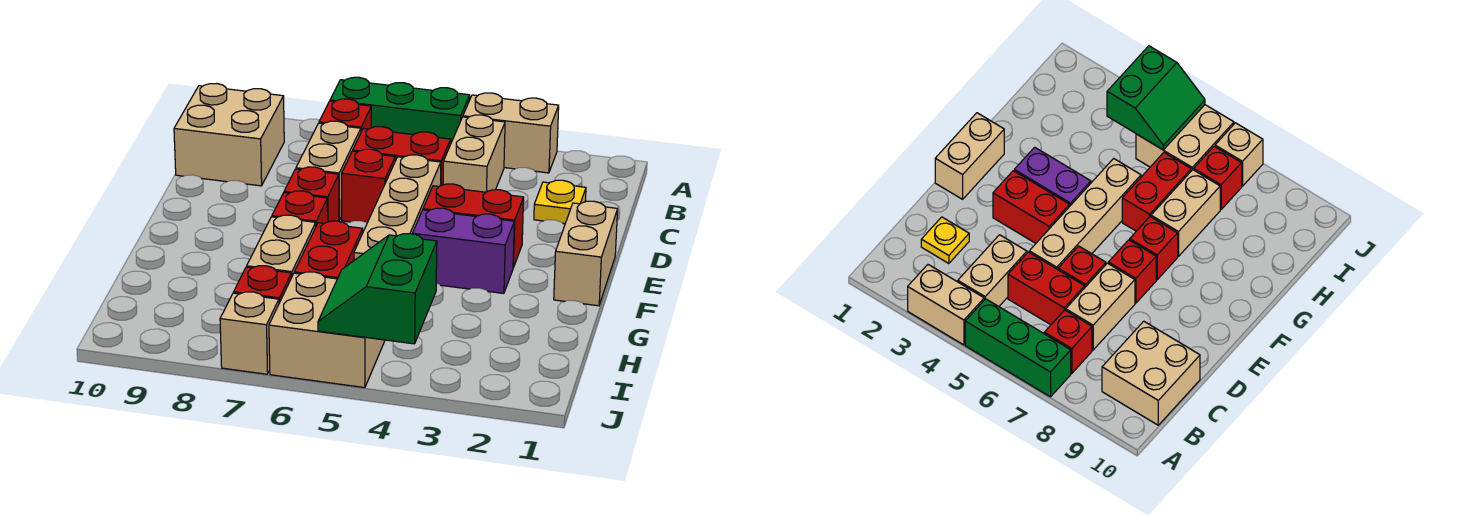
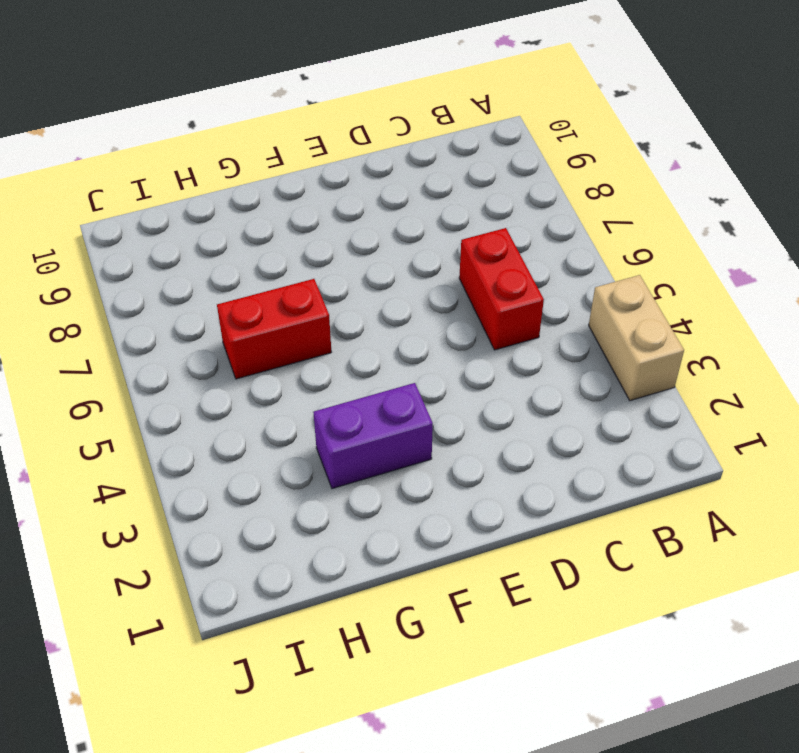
purple brick F3:G3 level 1 -> purple brick F3:F4 level 1
none -> green brick A5:A7 level 1
none -> tan brick B4:C4 level 1
none -> red brick B7 level 1

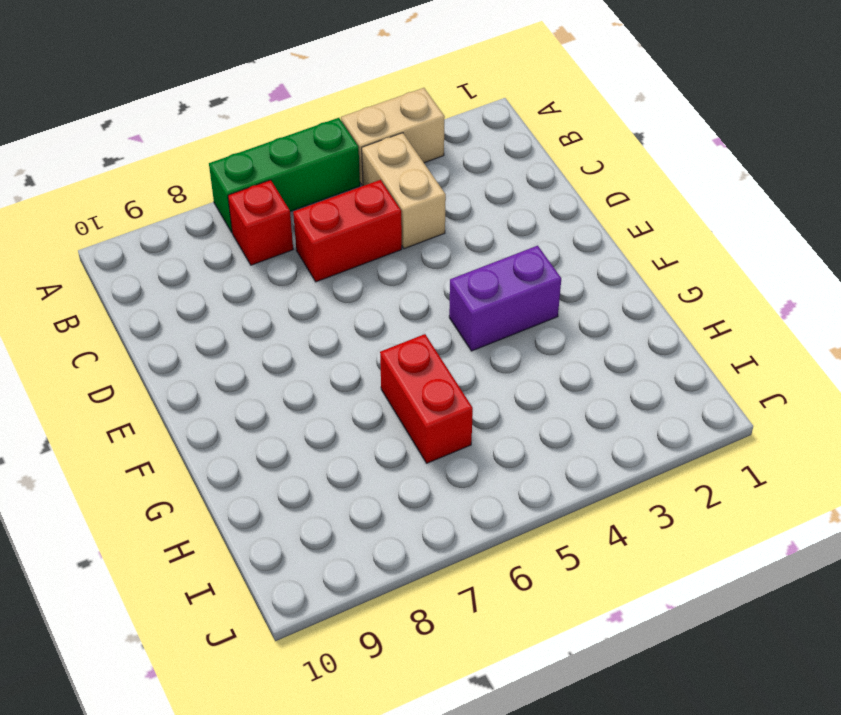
none -> tan brick B9:C10 level 1
none -> yellow plate C2 level 1
none -> tan brick C7:D7 level 1

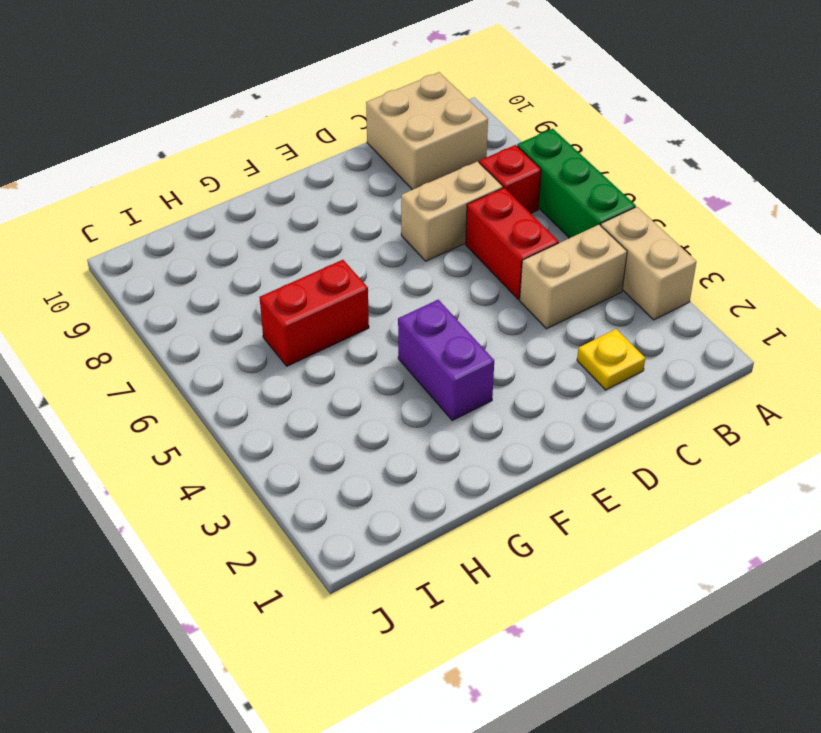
none -> tan brick D5:G5 level 1
none -> red brick D6 level 1
none -> tan brick E1:F1 level 1

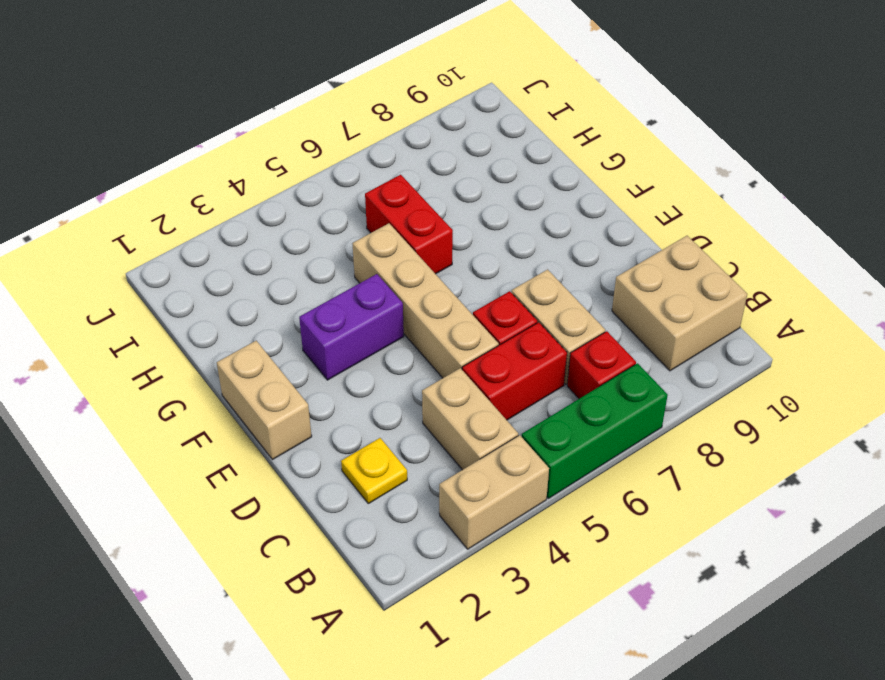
none -> red brick E3:E4 level 1
none -> red brick E7 level 1
none -> red brick F7 level 1

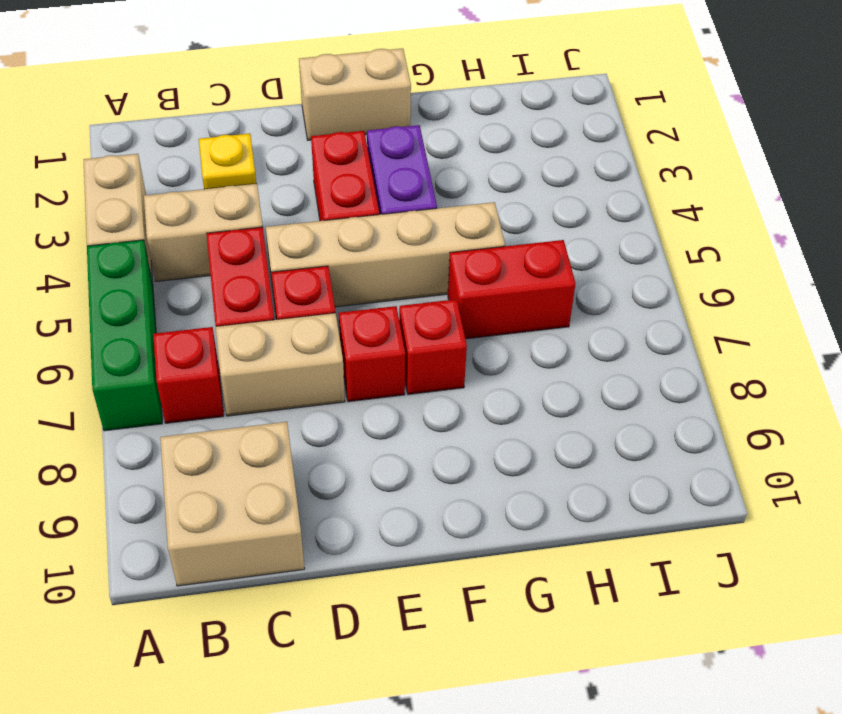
none -> tan brick G7:H7 level 1
none -> tan brick I5:J6 level 1
none -> red brick I7 level 1

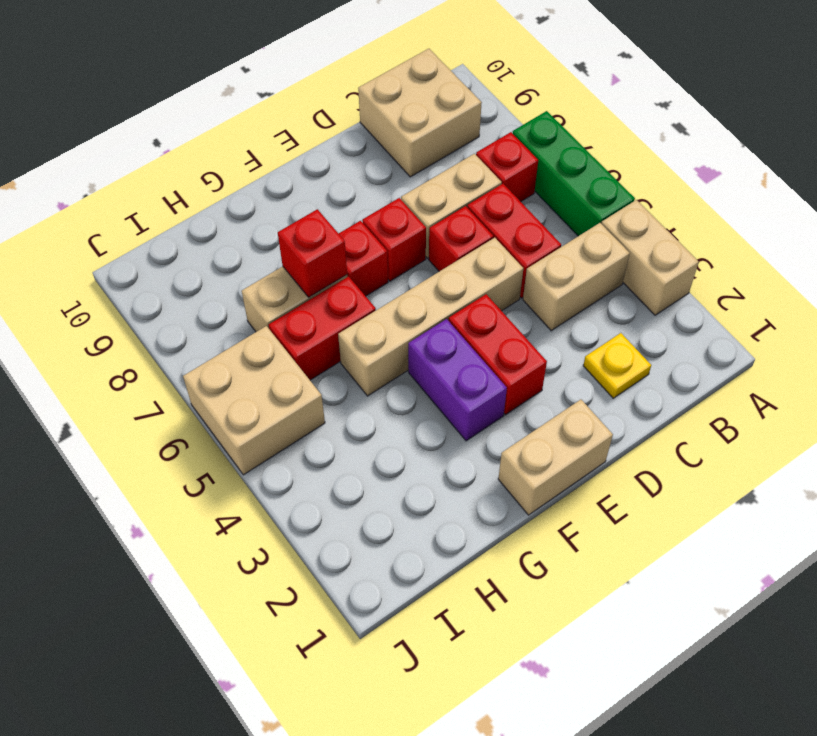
red brick G7 level 2 -> red brick I7 level 1
none -> tan brick J7 level 1
none -> green slope I4:J5 level 2 top 4

